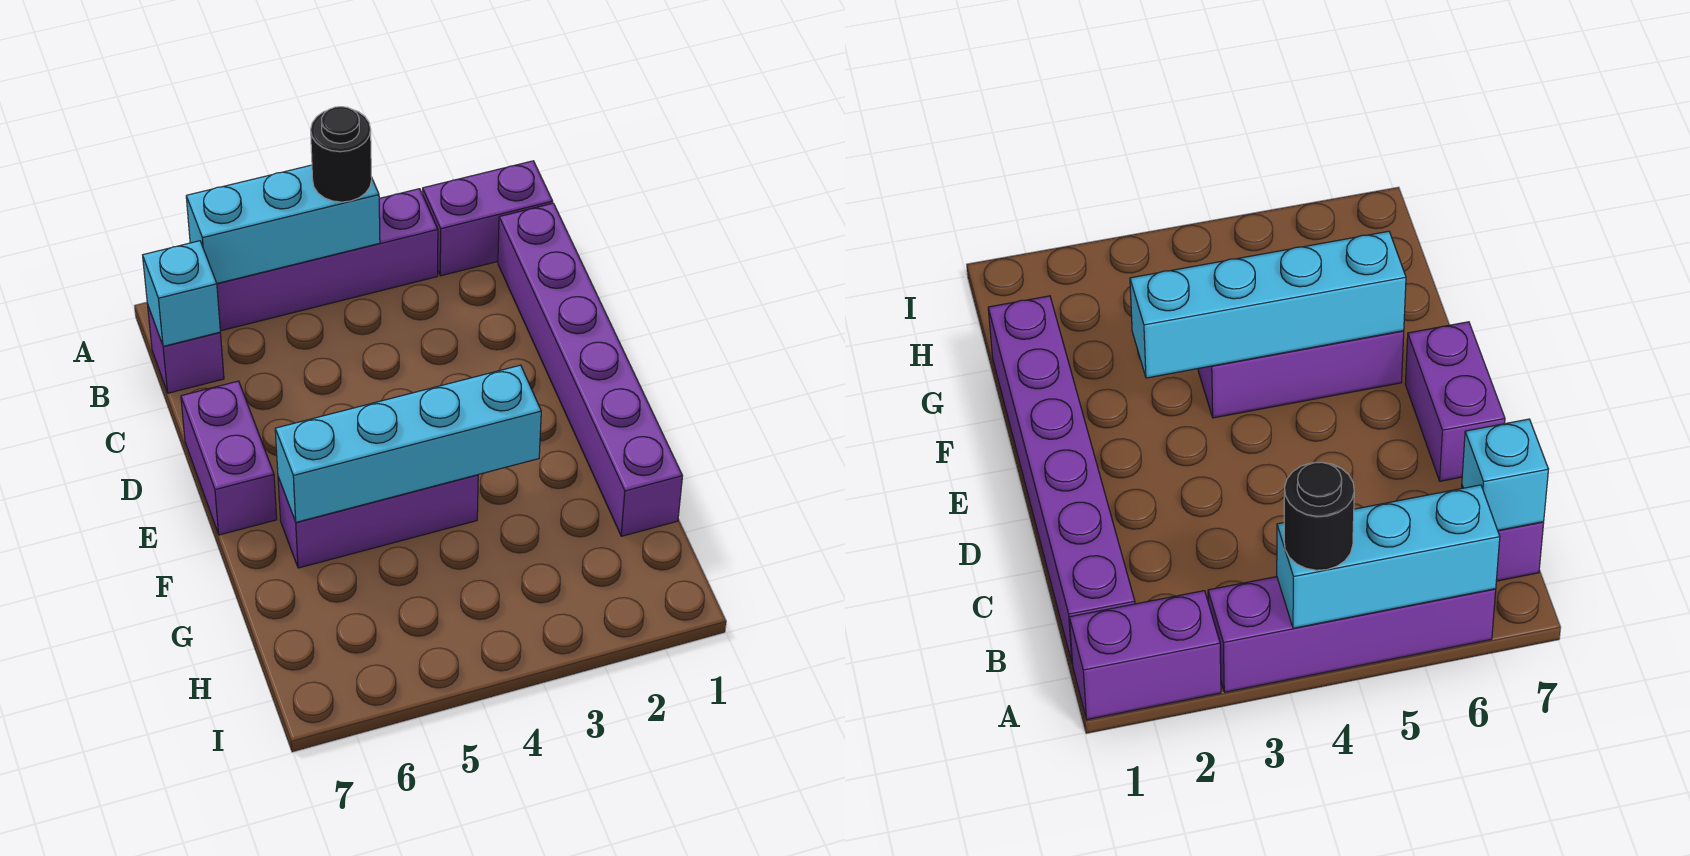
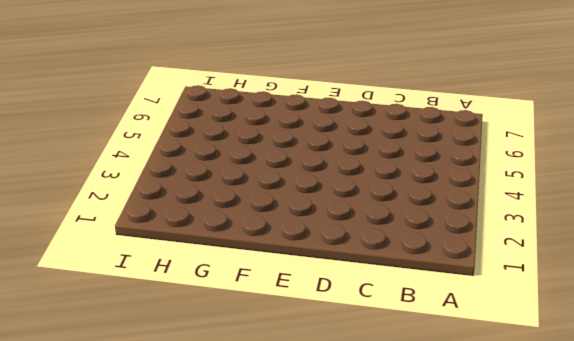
none -> purple brick A1:A2 level 1
none -> purple brick A3:A6 level 1

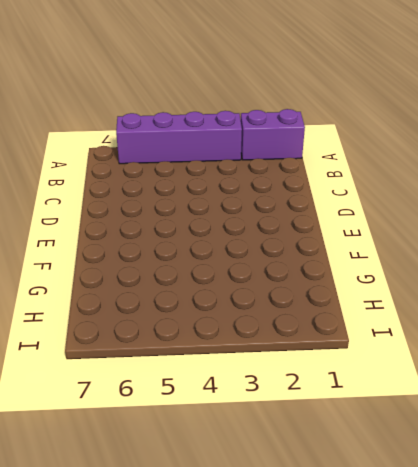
none -> purple brick B1:G1 level 1
none -> purple brick B7 level 1

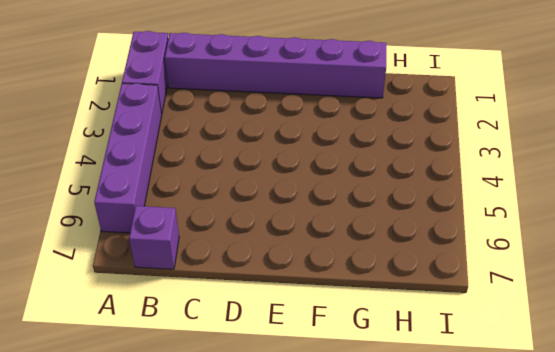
none -> purple brick D7:E7 level 1
none -> purple brick F4:F6 level 1

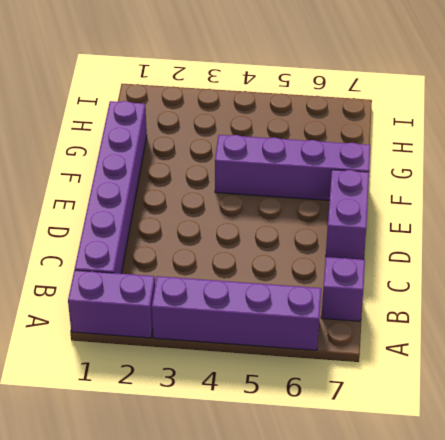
purple brick F4:F7 level 1 -> purple brick F4:F6 level 1
none -> cyan brick A4:A6 level 2
none -> cyan brick B7 level 2

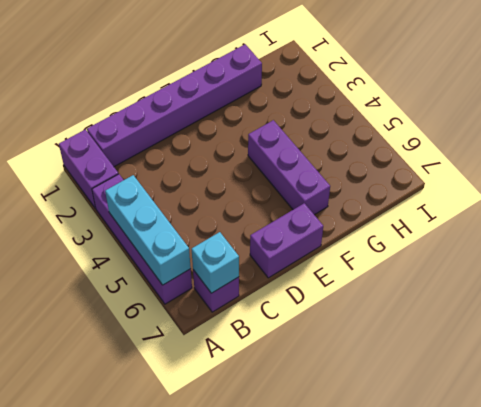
none -> cyan brick F3:F6 level 2
none -> black round brick A4 level 3

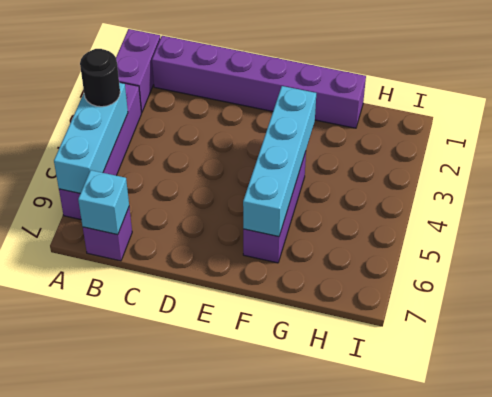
none -> purple brick D7:E7 level 1

